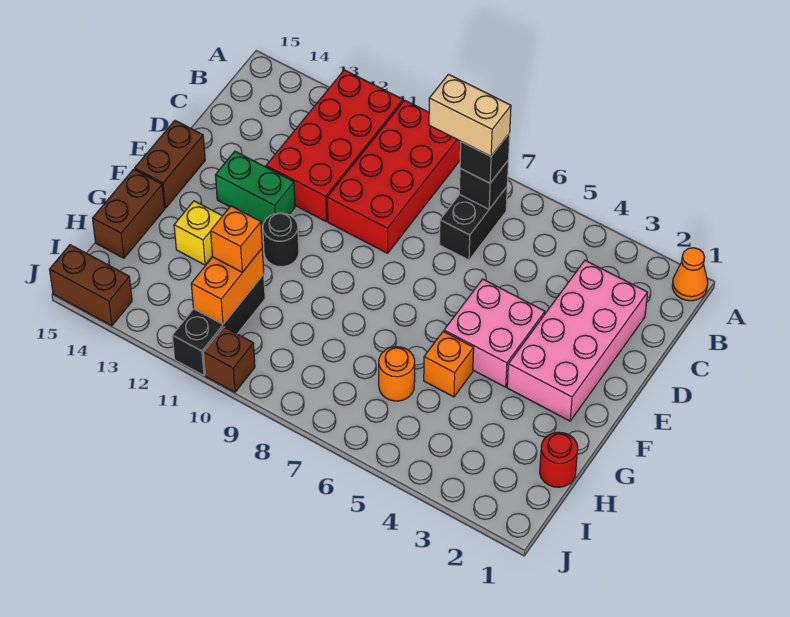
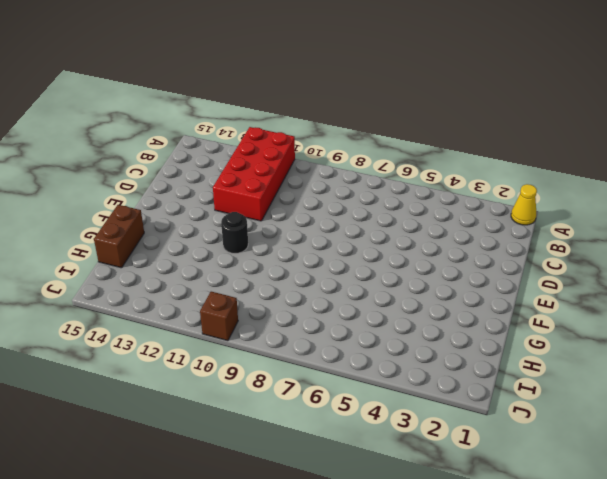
yellow cone A1 level 1 -> orange cone A1 level 1
none -> red brick A9:D10 level 1
none -> black brick B7:C7 level 1
none -> pink brick C2:F3 level 1

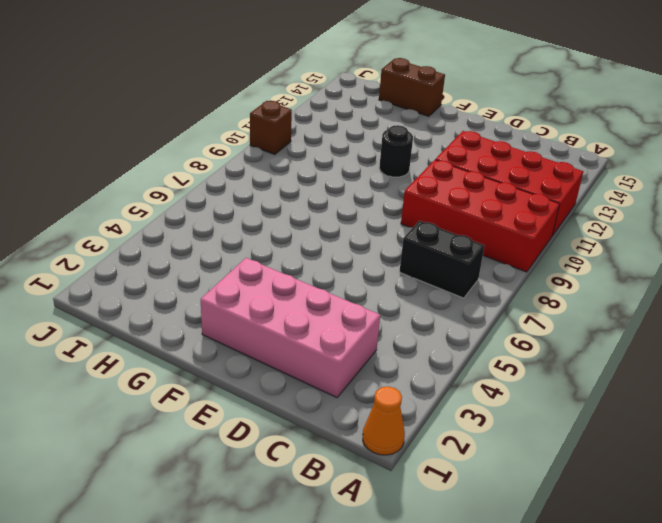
none -> pink brick E4:F5 level 1
none -> green brick E12:E13 level 1
none -> brown brick E15:F15 level 1

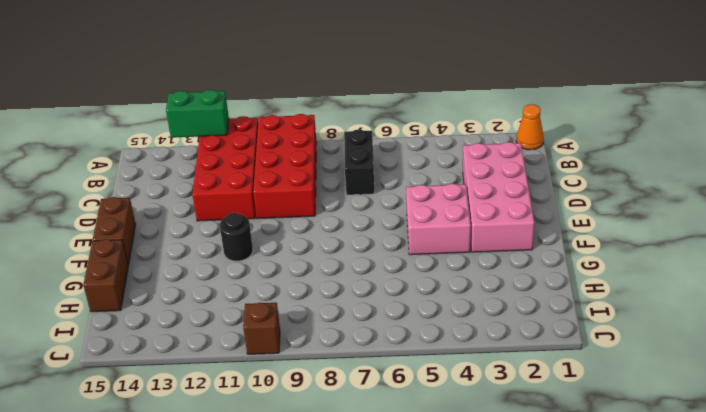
green brick A12:A13 level 2 -> green brick E12:E13 level 1
none -> orange brick G5 level 1
none -> yellow brick G13 level 1
none -> red round brick H1 level 1

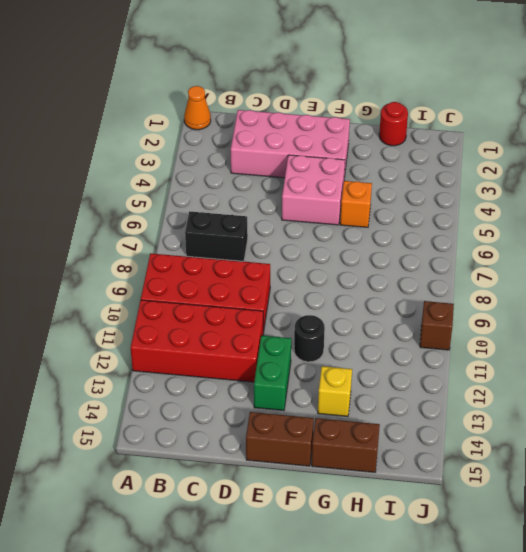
none -> orange round brick H6 level 1
none -> black brick H11:J11 level 1
none -> brown brick J14:J15 level 1

